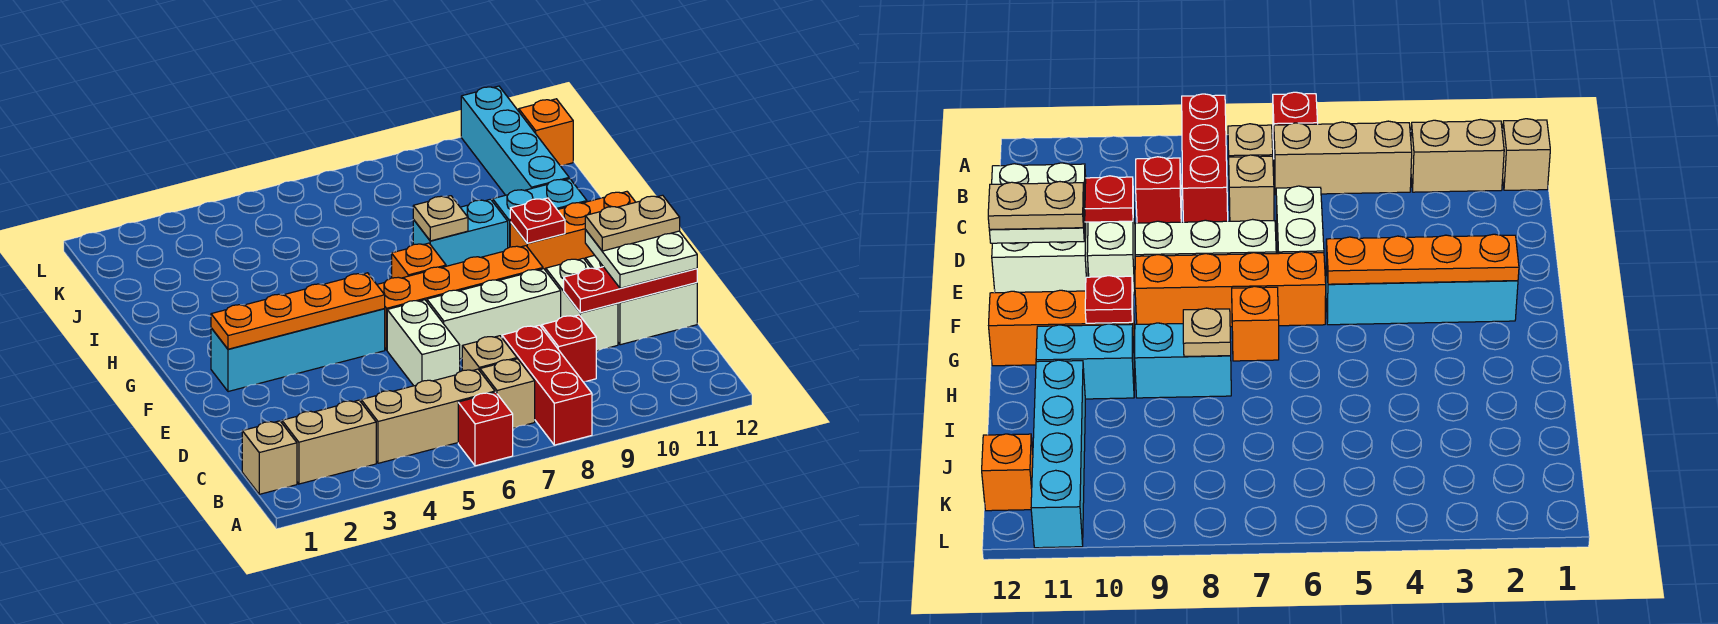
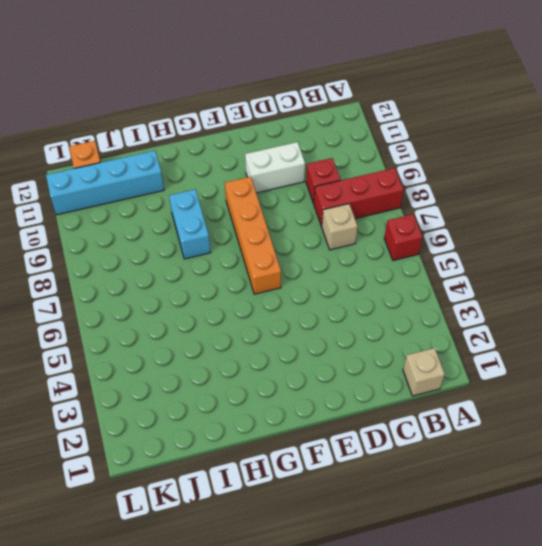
none -> tan brick B2:B3 level 1
none -> tan brick B4:B6 level 1
none -> tan brick B7 level 1

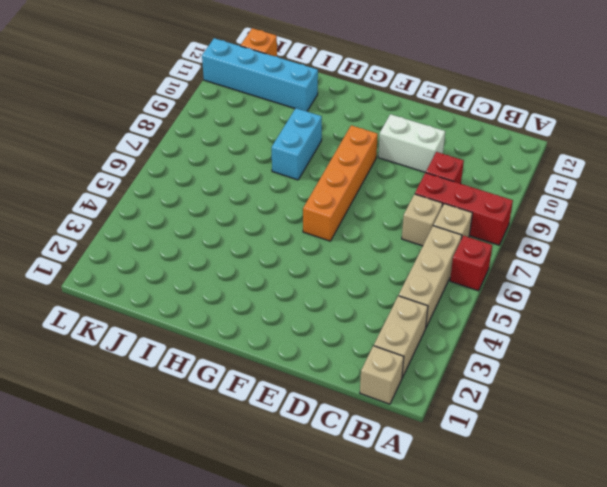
none -> white brick D6:E6 level 1
none -> white brick D11:E12 level 1
none -> white brick E7:E9 level 1

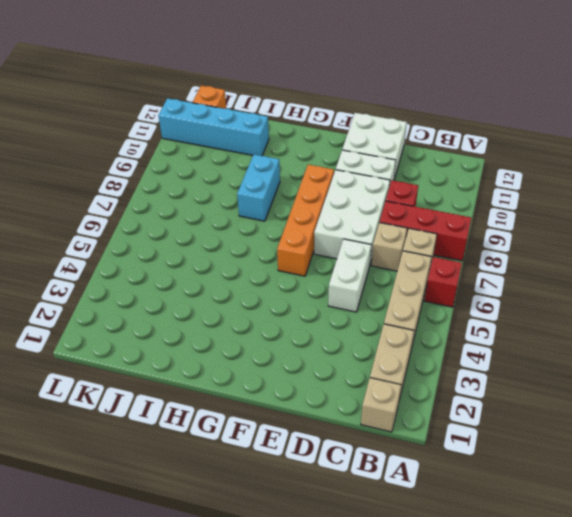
white brick D5:D6 level 1 -> white brick D6:E6 level 1
white brick D7:E9 level 1 -> white brick E7:E9 level 1
none -> cyan brick F2:F5 level 1
none -> orange brick G7 level 1
none -> orange brick G10:G12 level 1

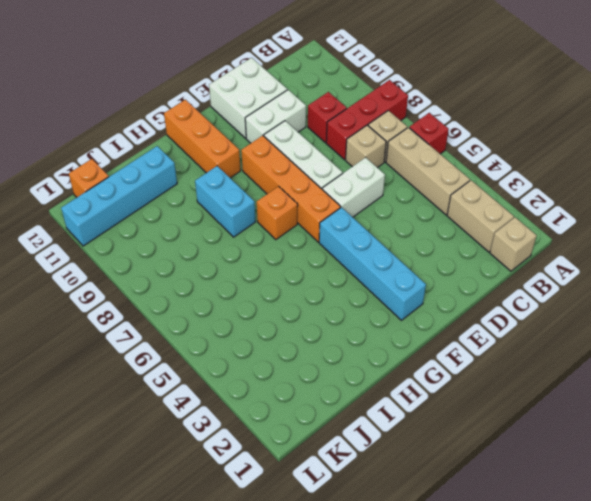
none -> cyan brick H10:H11 level 1
none -> red plate D10:D12 level 2
none -> orange plate F2:F5 level 2

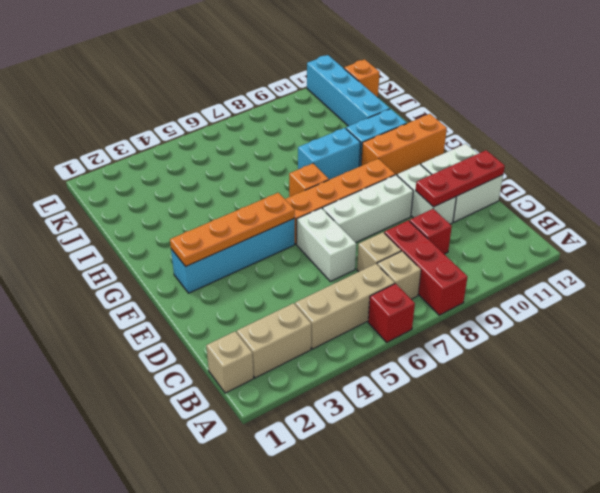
none -> red plate G10 level 2
none -> tan plate H8 level 2
none -> white plate D11:E12 level 3

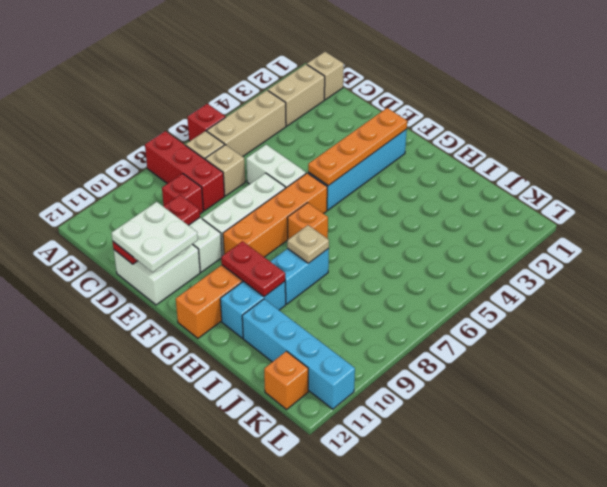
red plate G10:H10 level 2 -> red plate G10 level 2
none -> tan plate E11:E12 level 4

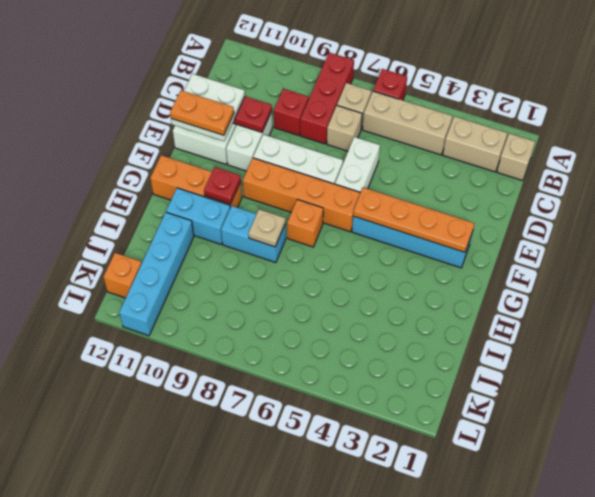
orange plate E11:E12 level 4 -> tan plate E11:E12 level 4

